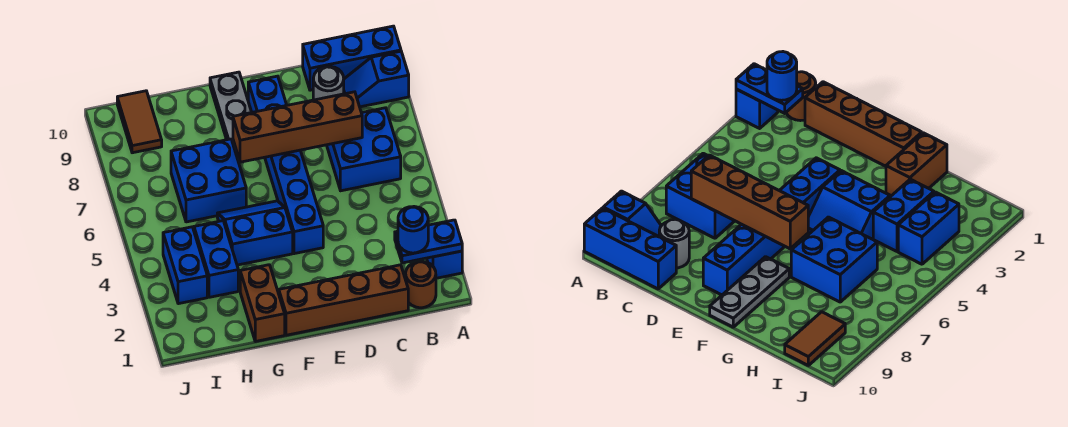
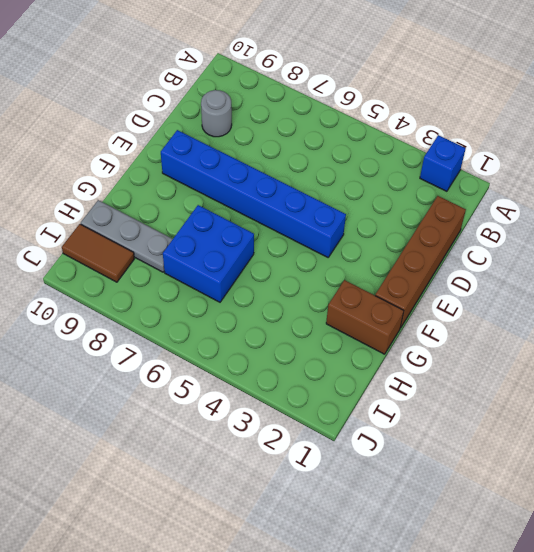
grey plate H8:H10 level 1 -> grey plate F8:F10 level 1
none -> blue slope A9:B9 level 1 top A
none -> blue brick A10:C10 level 1
none -> brown round brick B1 level 1

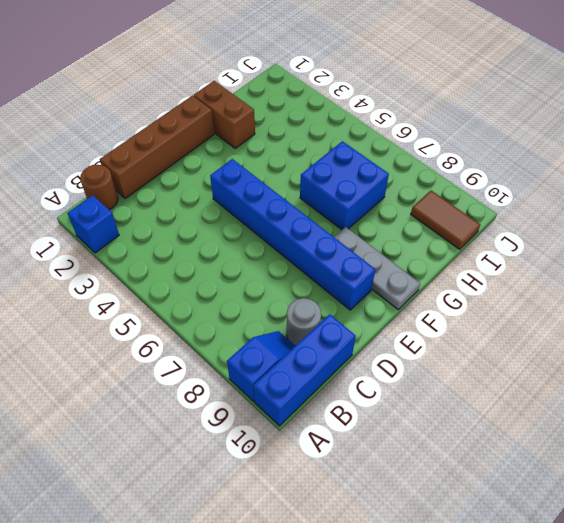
none -> blue brick B6:C7 level 1
none -> blue slope F4:G5 level 1 top 4
none -> blue brick H3:H4 level 1

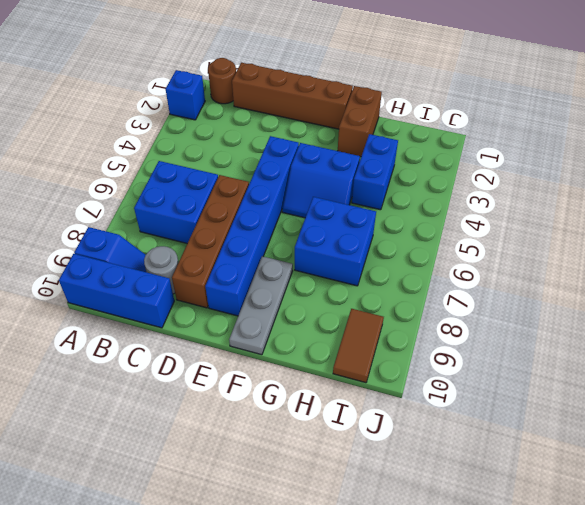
brown brick D6:D9 level 1 -> brown brick C7:F7 level 2
none -> blue brick I3:I4 level 1
none -> blue plate A2:B2 level 2
none -> blue round brick B2 level 3

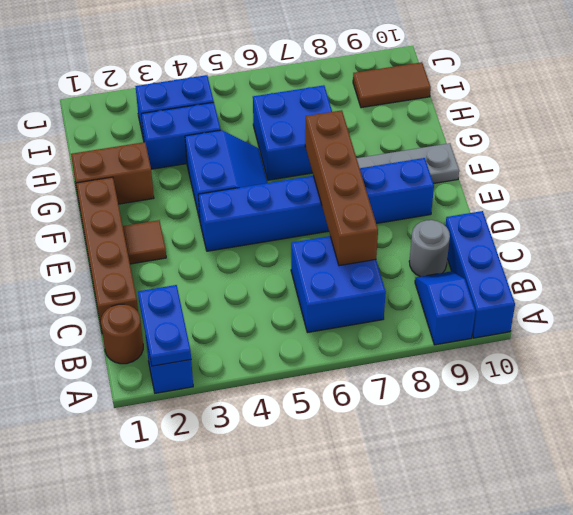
brown tile E2 level 1 -> none
none -> blue round brick B2 level 3

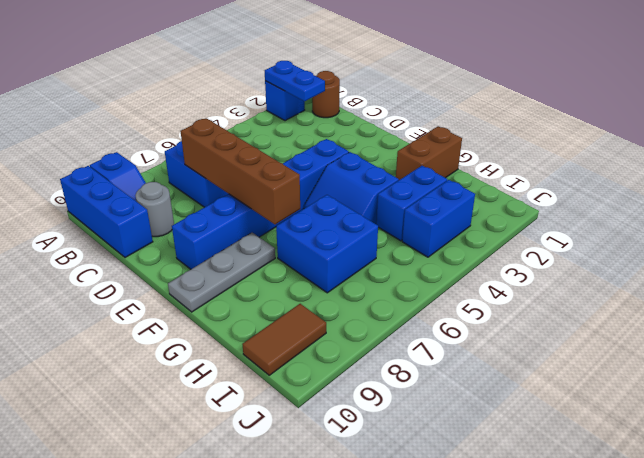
none -> brown brick C1:F1 level 1
none -> blue round brick B2 level 3

